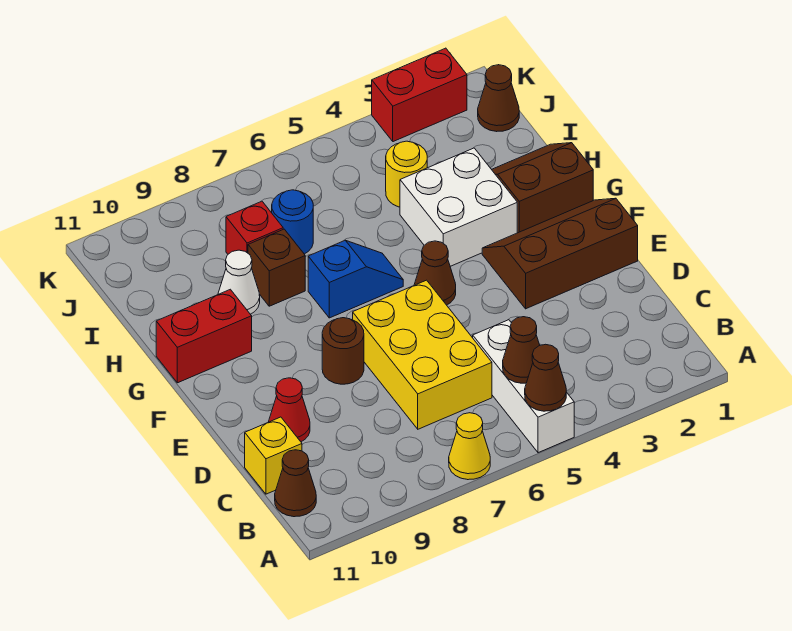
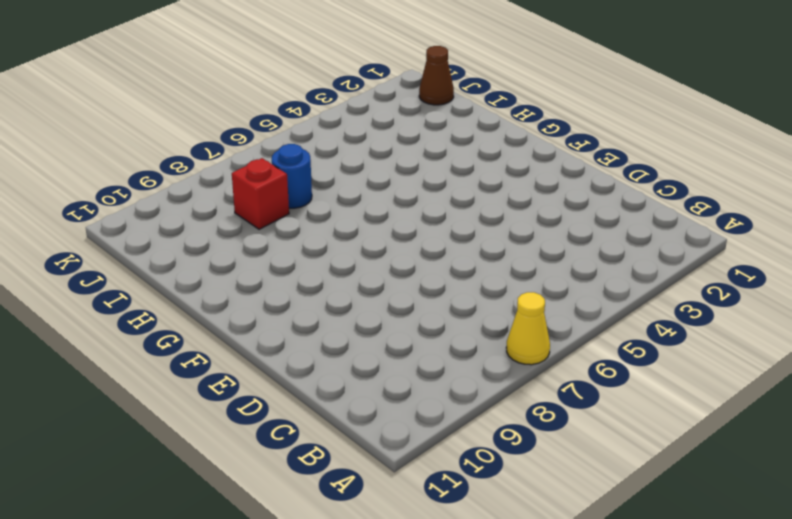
none -> white brick A5:C5 level 1
none -> brown cone B11 level 1
none -> yellow brick C6:E7 level 1

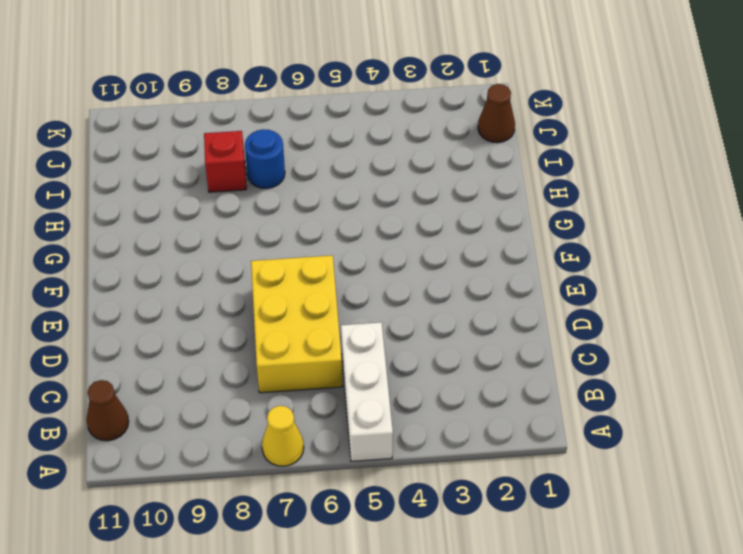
none -> yellow brick C11 level 1
none -> red cone D10 level 1
none -> brown slope E1:F3 level 1 top E

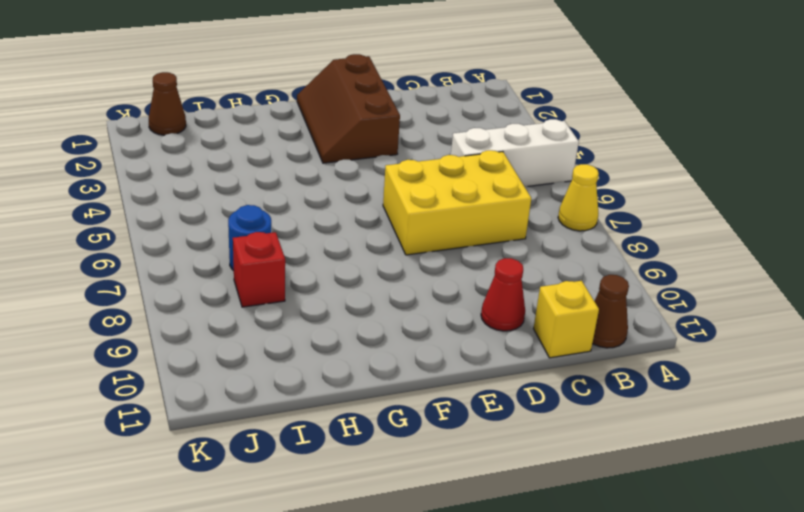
none -> brown round brick E8 level 1
none -> brown cone F5 level 1
none -> brown slope G1:H2 level 1 top G

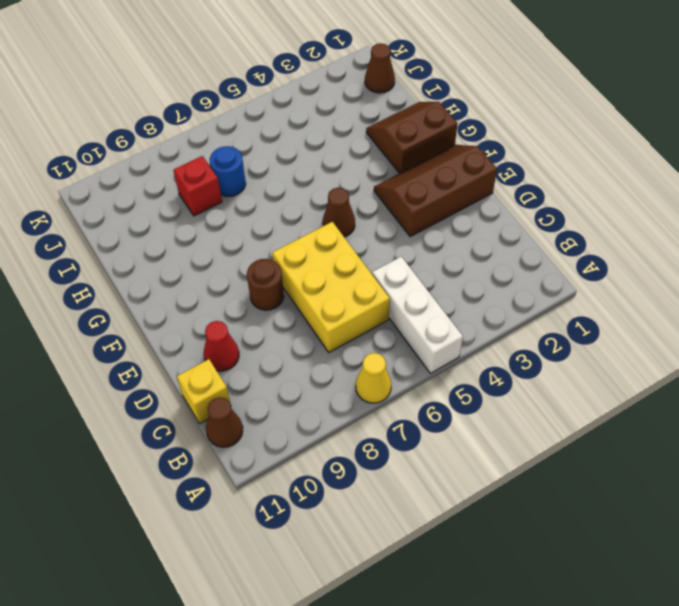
none -> white brick G3:H4 level 1
none -> blue slope G6:G7 level 1 top 7
none -> red brick G10:G11 level 1

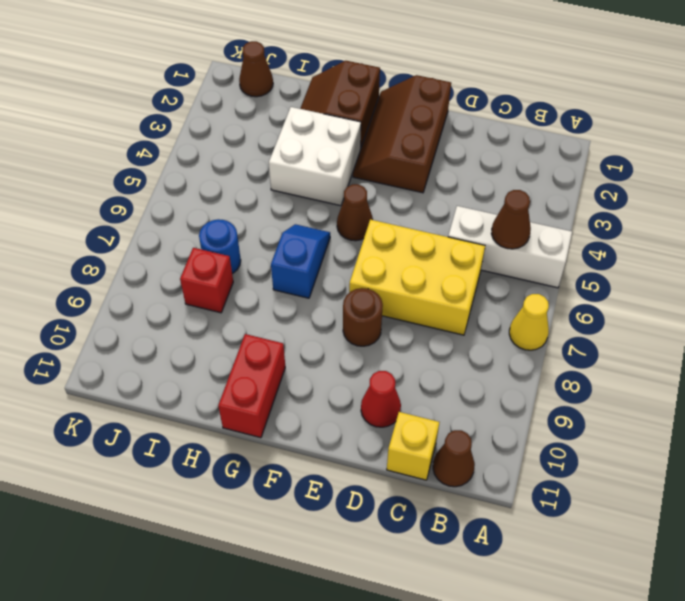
none -> brown brick H8 level 1
none -> white cone H9 level 1
none -> yellow round brick I4 level 1

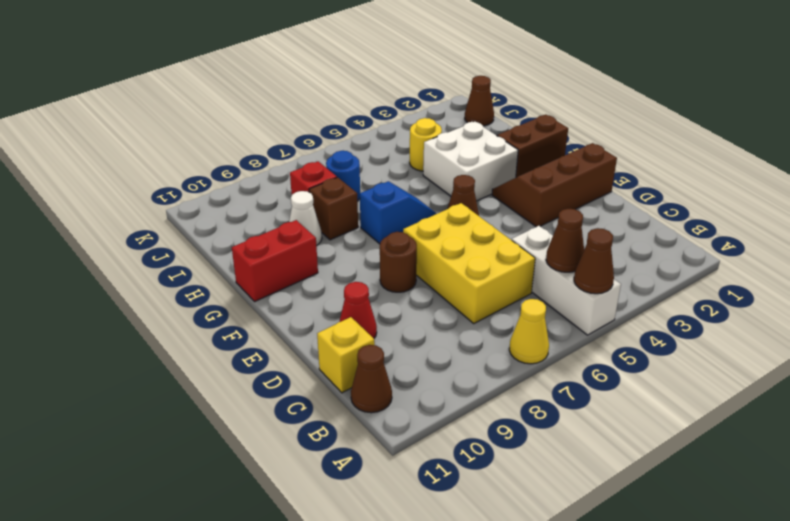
none -> red brick K2:K3 level 1

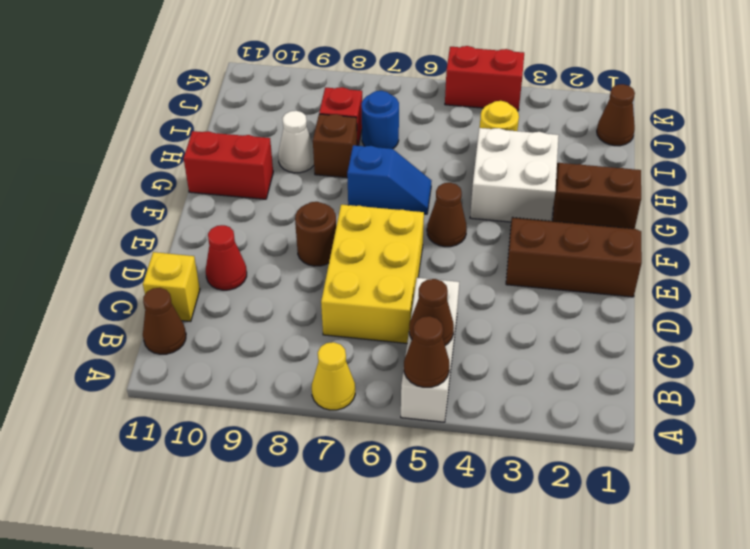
red brick K4:K5 level 1 -> red brick K2:K3 level 1

